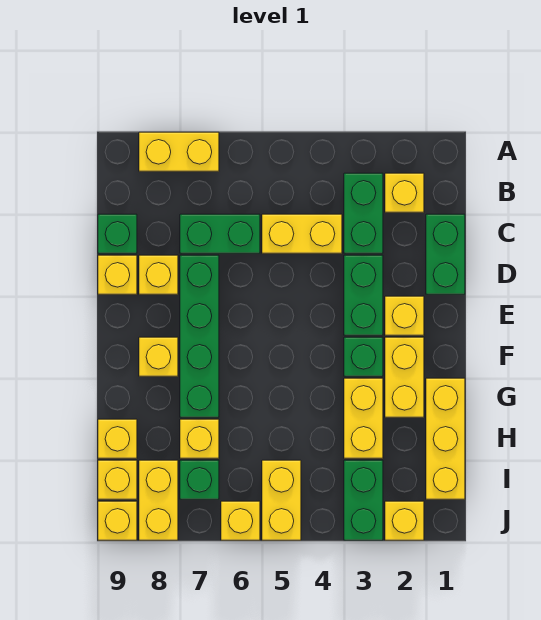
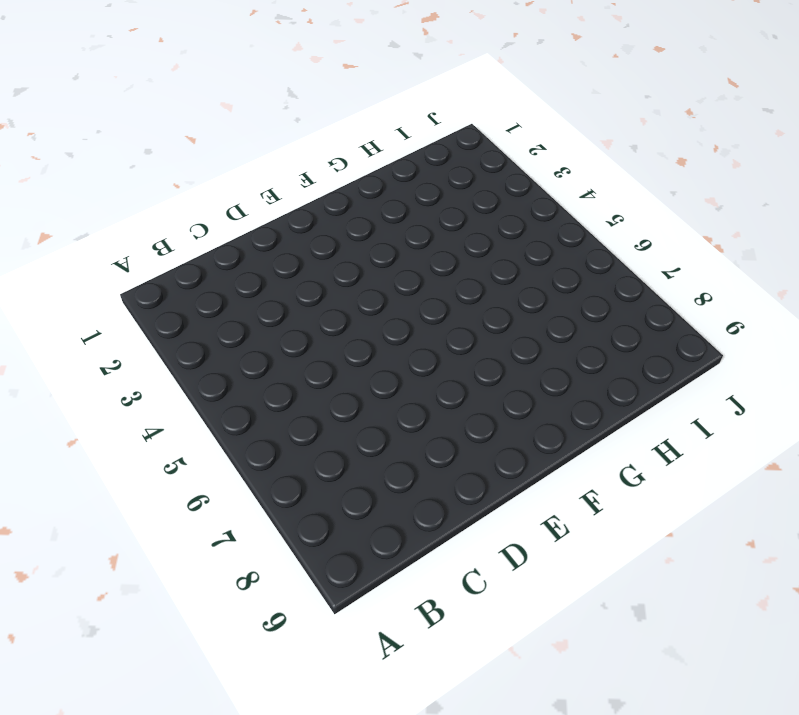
none -> yellow brick A7:A8 level 1
none -> yellow brick B2 level 1
none -> green brick B3:C3 level 1

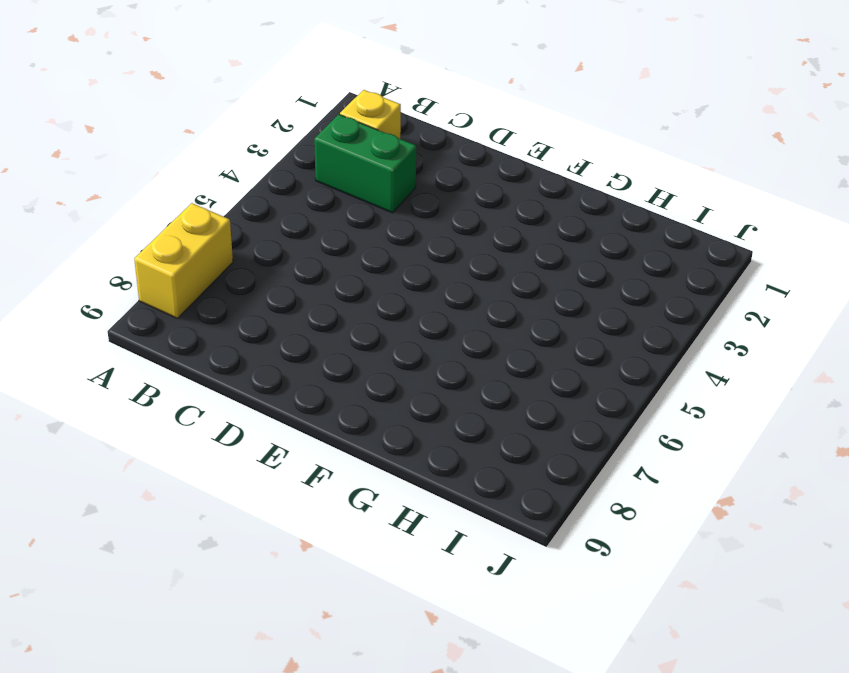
none -> green brick C1:D1 level 1
none -> yellow brick C4:C5 level 1
none -> green brick C6:C7 level 1

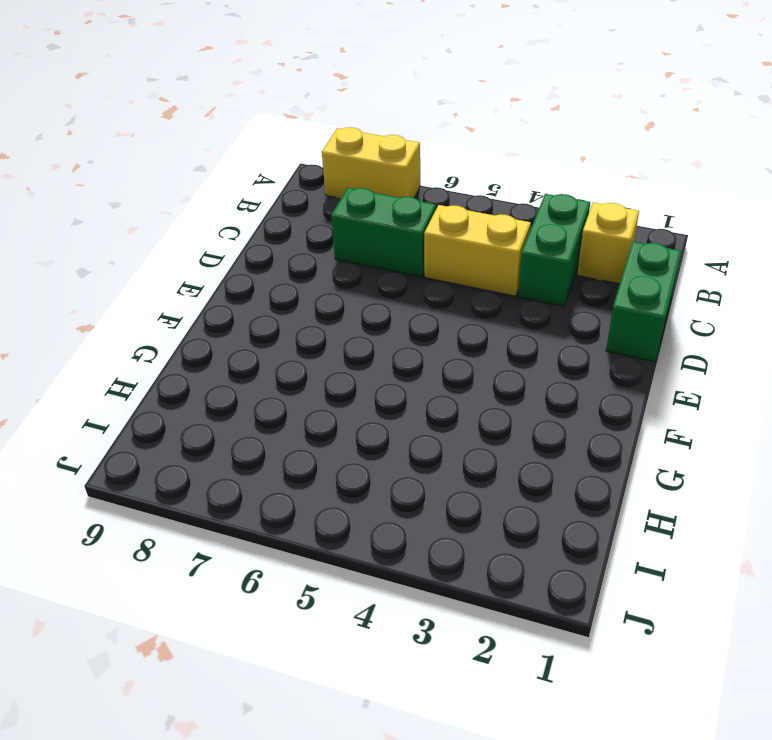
none -> green brick C9 level 1
none -> green brick D3:E3 level 1
none -> green brick D7:G7 level 1

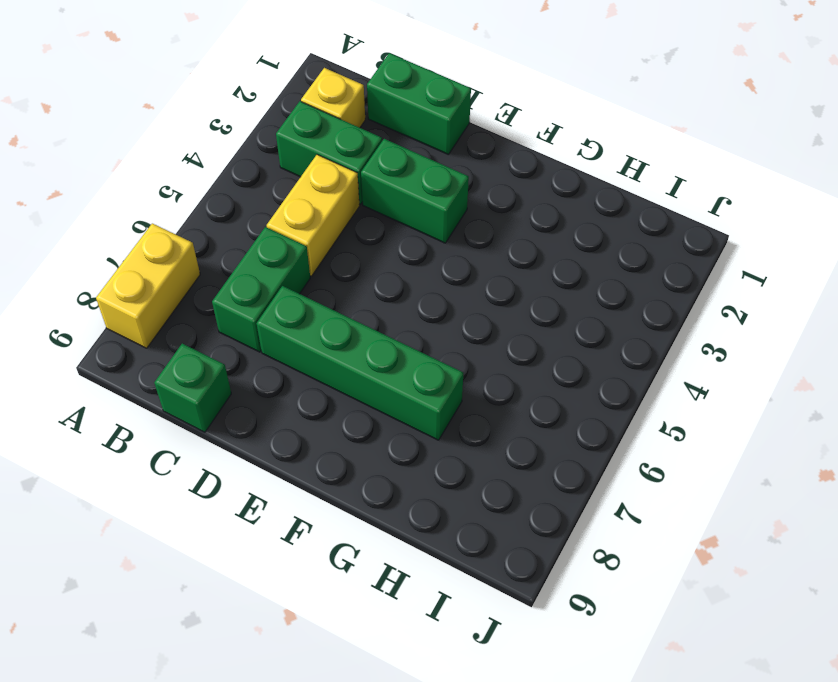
none -> yellow brick D8 level 1
none -> yellow brick D9 level 1
none -> yellow brick E2 level 1

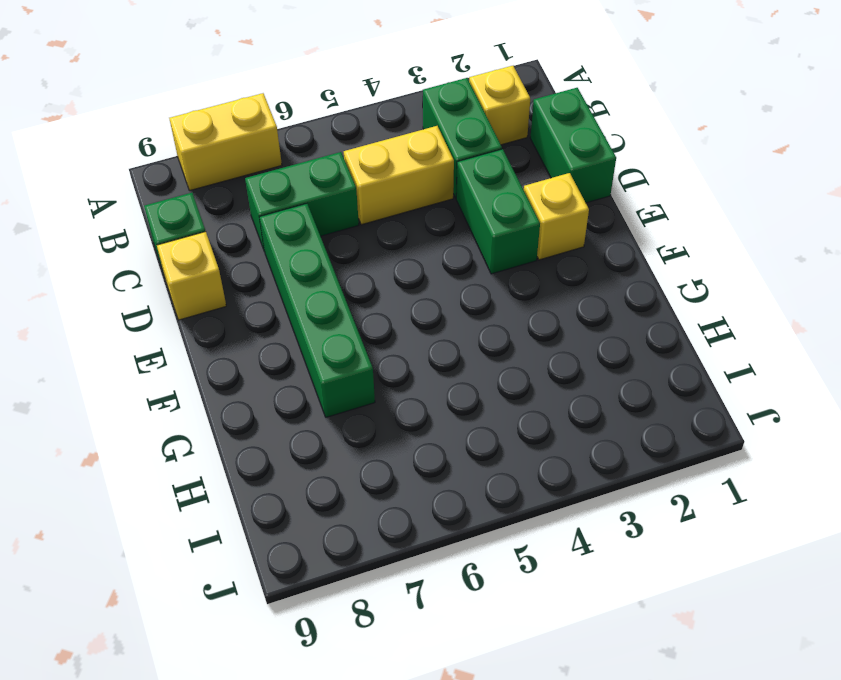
none -> yellow brick D8 level 1
none -> yellow brick F2:G2 level 1
none -> green brick F3 level 1

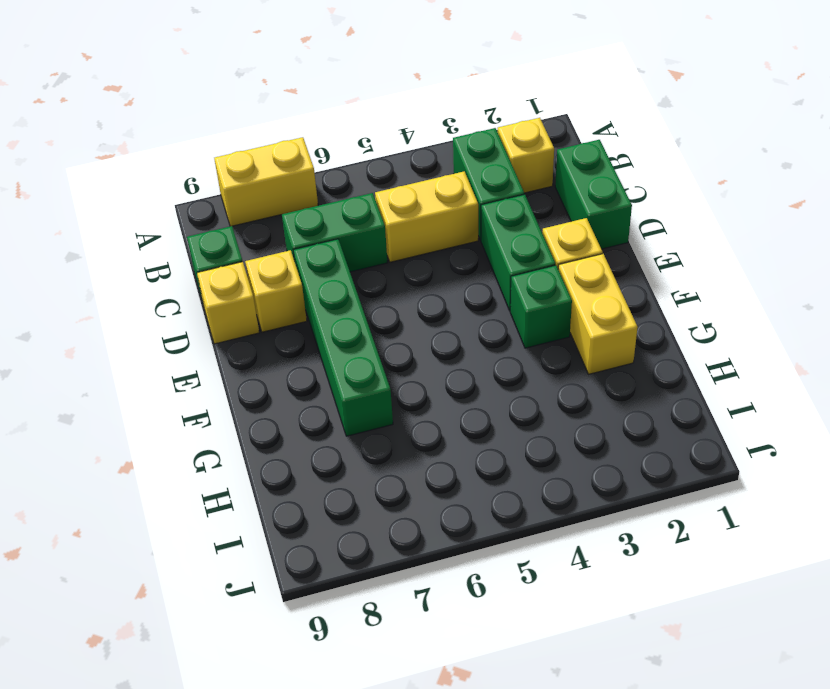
none -> yellow brick F8 level 1
none -> yellow brick G1:I1 level 1
none -> yellow brick G3:H3 level 1

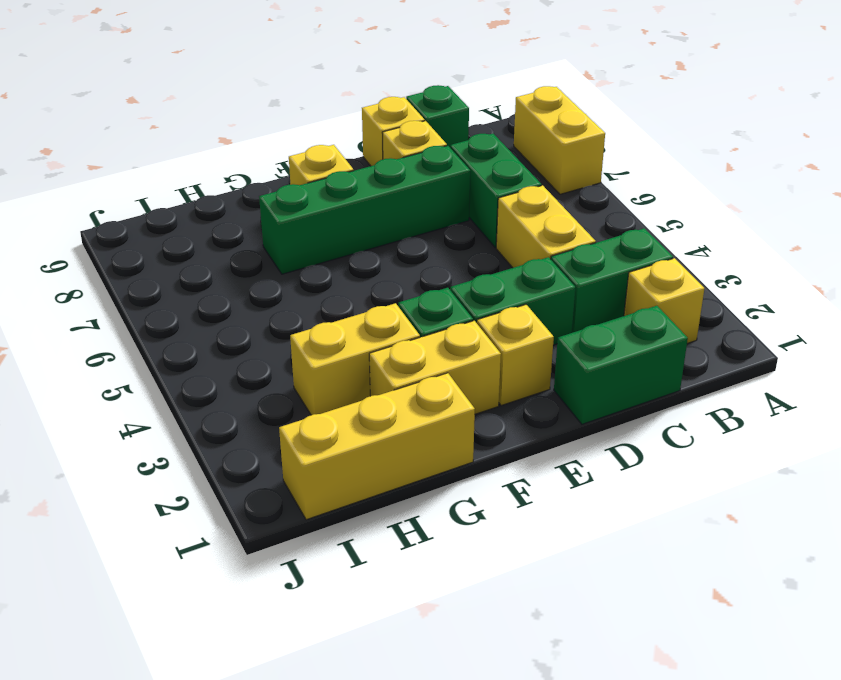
none -> yellow brick H7 level 1
none -> yellow brick H9 level 1
none -> green brick I3:J3 level 1

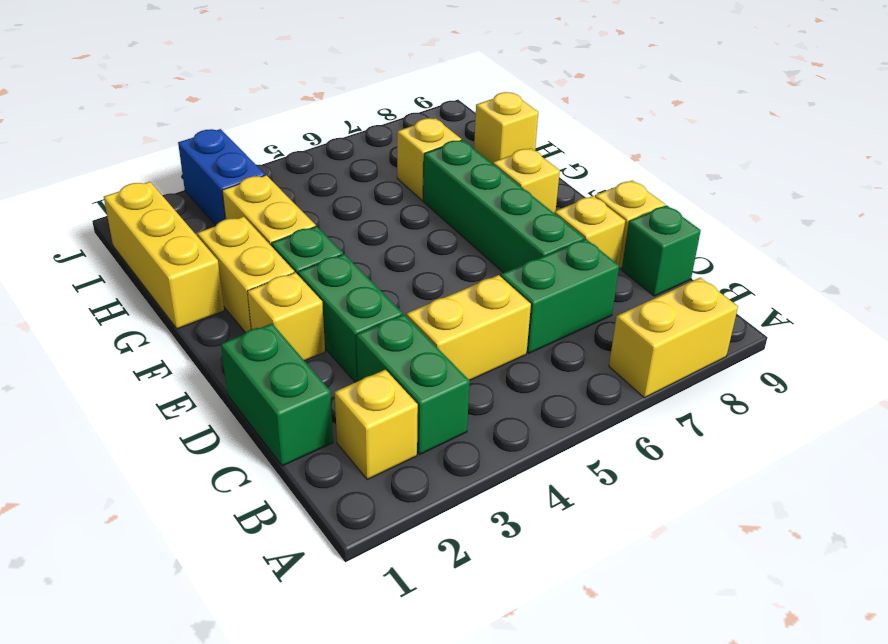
blue brick I3:J3 level 1 -> green brick I3:J3 level 1
none -> yellow brick I5:J5 level 1
none -> green brick I7 level 1
none -> yellow brick I8:J8 level 1

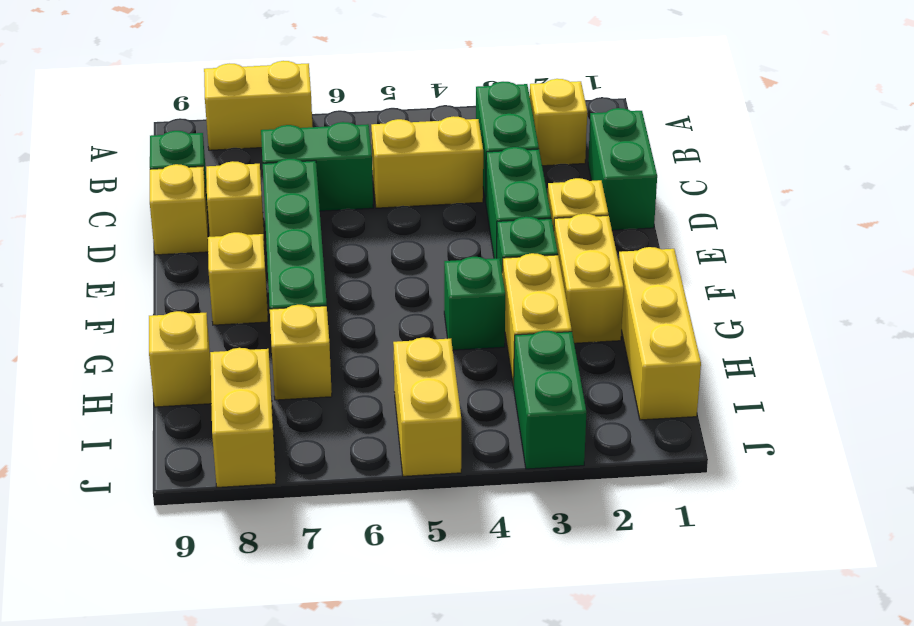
green brick G4 level 1 -> green brick I7 level 1
none -> yellow brick I9 level 1
none -> yellow brick J2 level 1
none -> yellow brick J6 level 1

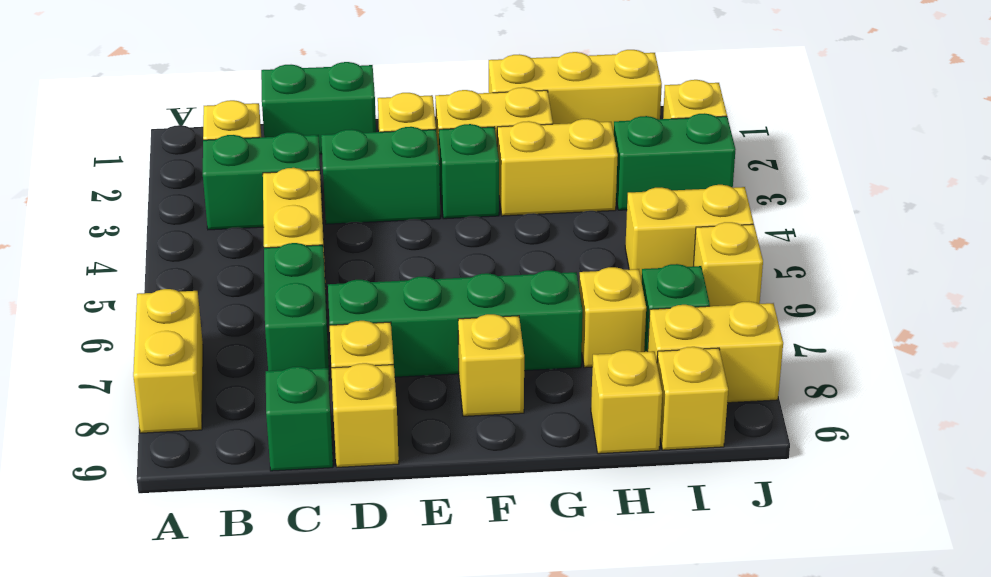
none -> yellow brick J9 level 1

